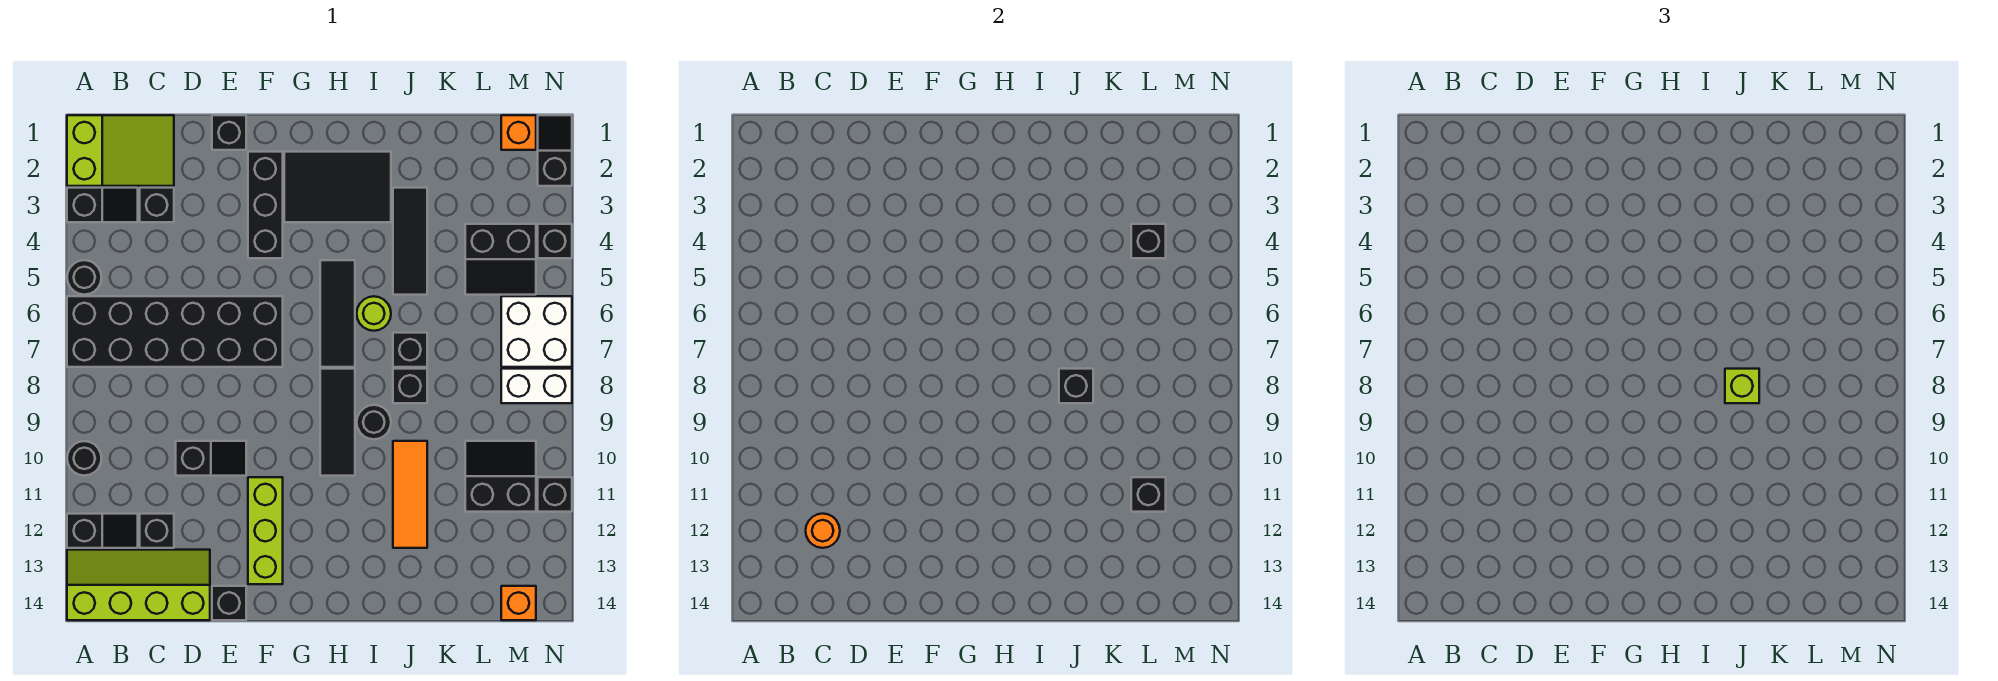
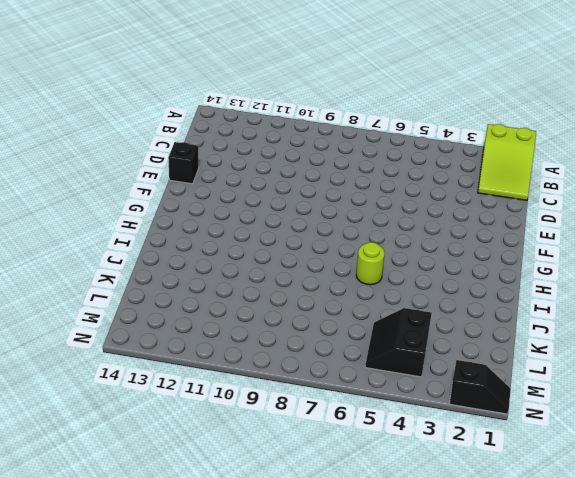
none -> black slope A3:B3 level 1 top A
none -> black round brick A5 level 1
none -> black brick A6:F7 level 1
none -> black round brick A10 level 1

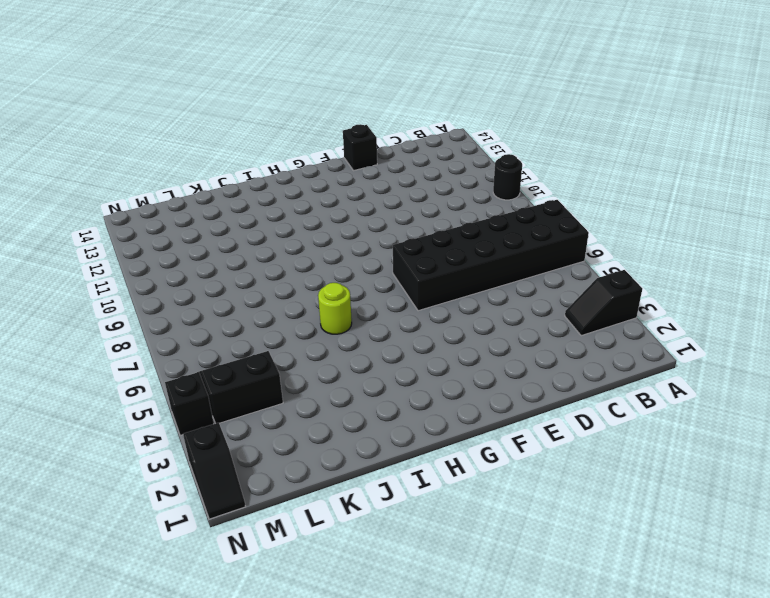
none -> lime slope A1:C2 level 1 top A
none -> black round brick A5 level 1
none -> black slope A12:B12 level 1 top A
none -> lime slope A13:D14 level 1 top 14

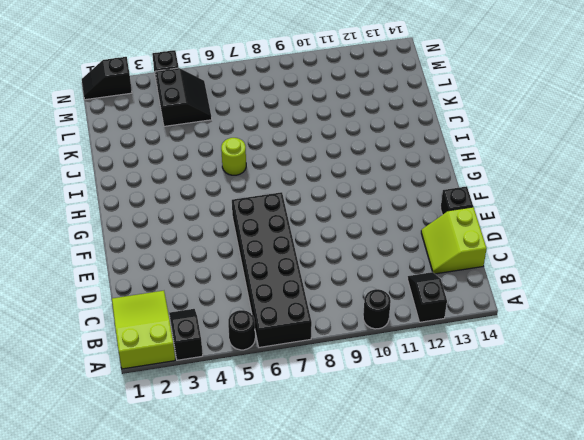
lime slope C13:D14 level 1 top 14 -> lime slope A13:D14 level 1 top 14
none -> black brick C3 level 1
none -> black brick C12 level 1
none -> black slope D10:E10 level 1 top D
none -> black brick E1 level 1

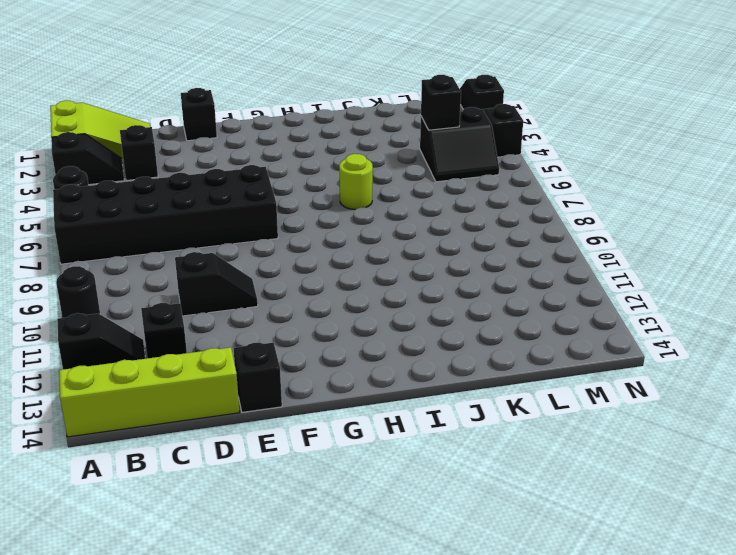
none -> black brick F2:F4 level 1
none -> lime brick F11:F13 level 1
none -> black tile G2:I3 level 1
none -> black tile H5:H7 level 1

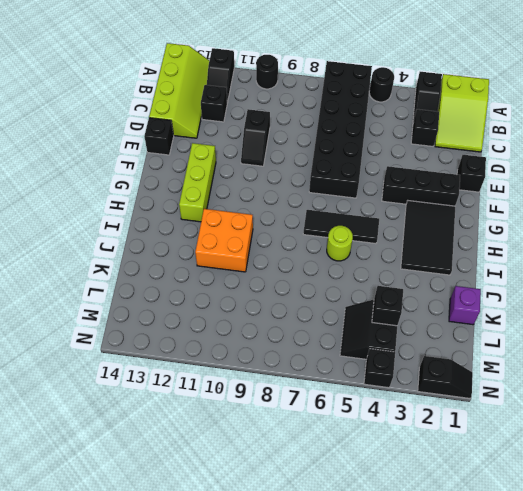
lime brick F12:H12 level 1 -> lime brick F11:F13 level 1
orange brick I10:J11 level 1 -> orange tile J10:J12 level 1
purple brick K1 level 1 -> none
none -> black tile H8:H10 level 1
none -> black round brick I9 level 1
none -> black tile J3:J5 level 1
none -> black brick J7 level 1

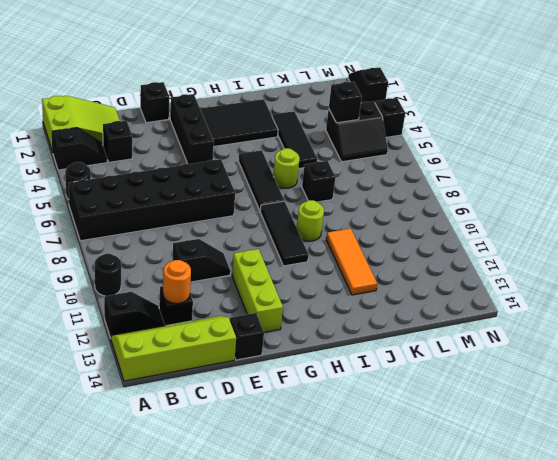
lime round brick I9 level 1 -> black round brick I9 level 1
none -> black brick J8 level 1
none -> black slope L10:M11 level 1 top 11
none -> orange brick M1 level 1
none -> white brick M6:N7 level 1

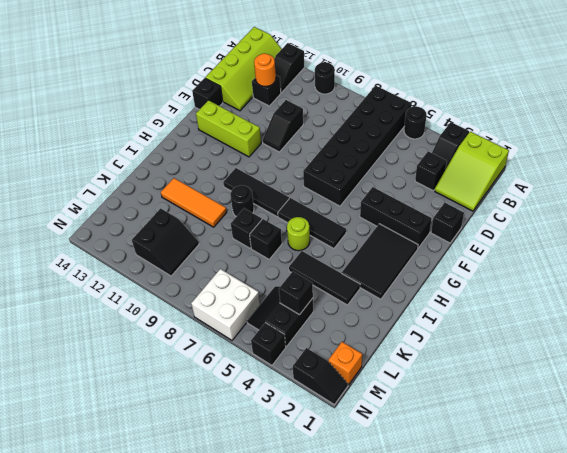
none -> white brick M8:N8 level 1
none -> orange brick M14 level 1
none -> black brick N11 level 1
none -> black brick J8 level 2

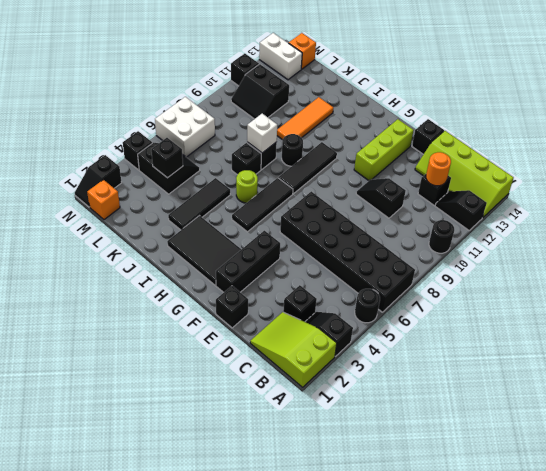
white brick J8 level 2 -> black brick J8 level 2
white brick M13:N13 level 1 -> white brick M8:N8 level 1
none -> black brick L11 level 2
none -> lime brick J8 level 3

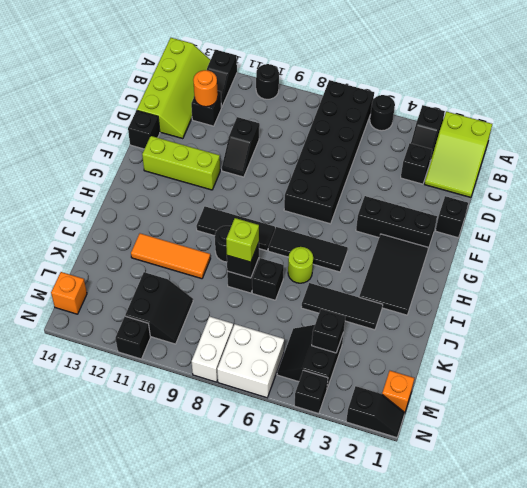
none -> black brick L11 level 2

